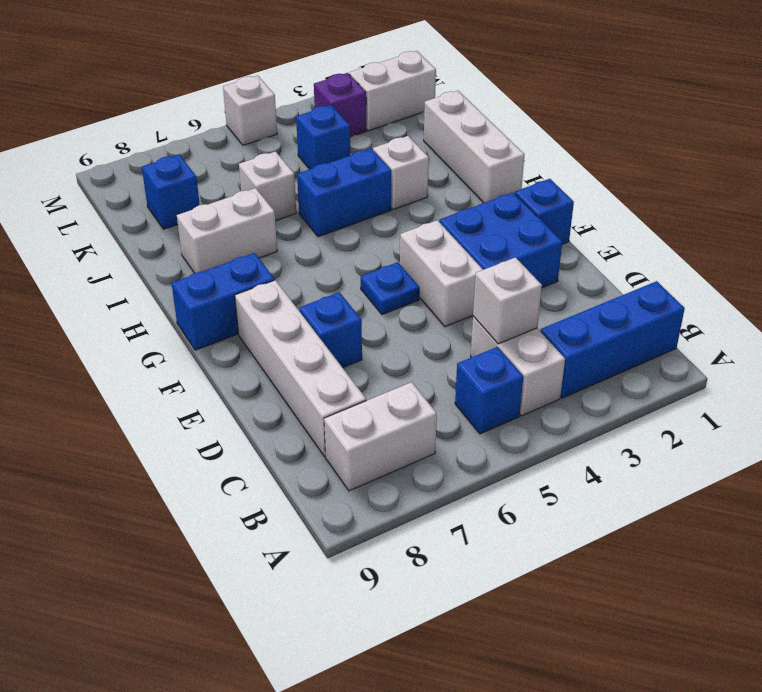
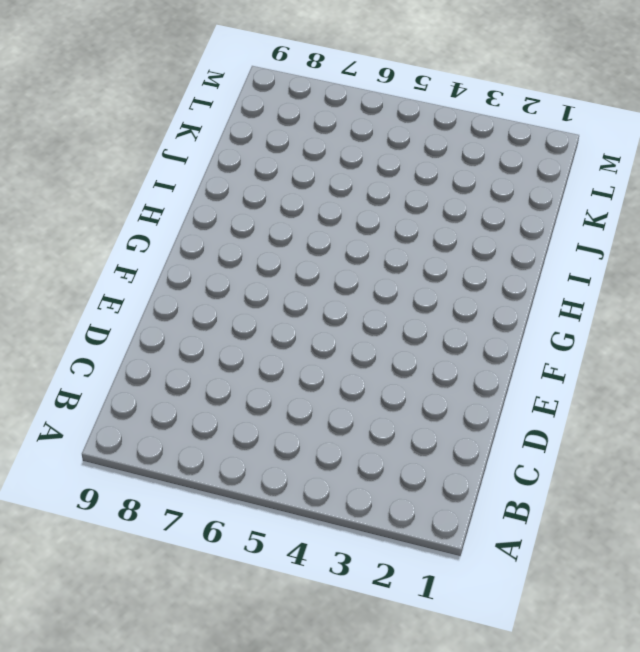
none -> blue brick B1:B3 level 1
none -> white brick B4:C4 level 1
none -> blue brick B5 level 1

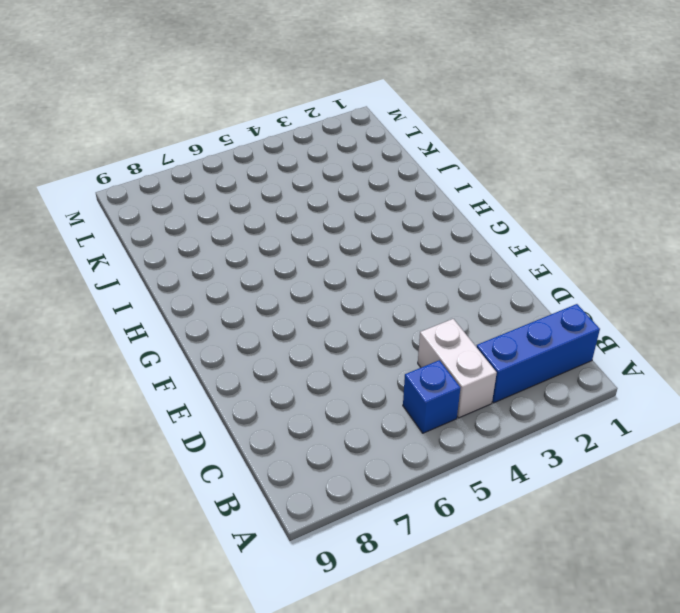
none -> white brick B7:B8 level 1
none -> white brick C8:F8 level 1
none -> blue brick E2:F3 level 1

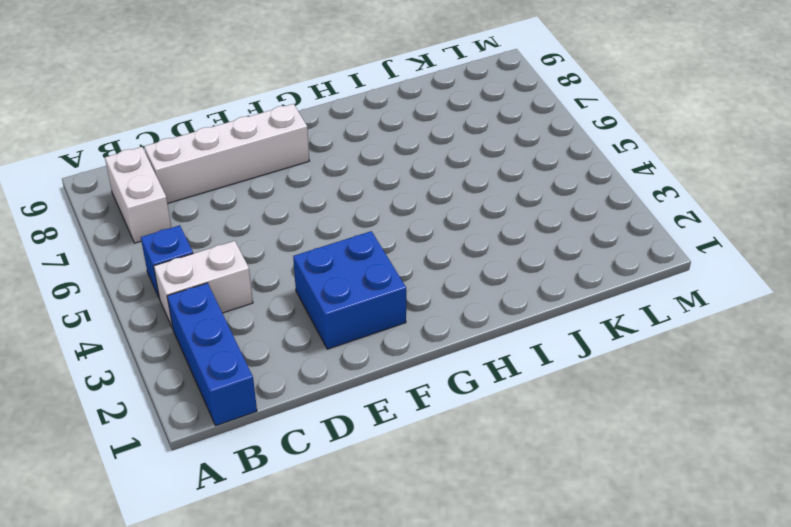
none -> white brick E4:F4 level 1
none -> blue brick E7 level 1
none -> blue brick F1 level 1

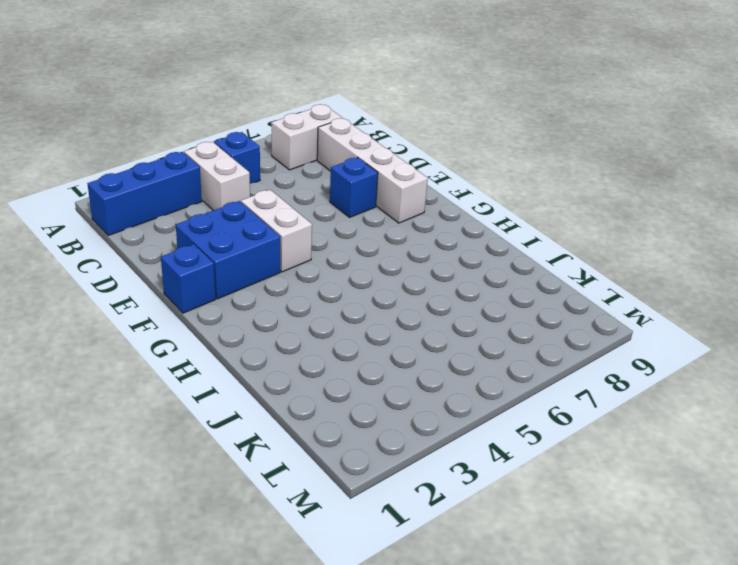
none -> blue plate F5 level 1
none -> blue brick G8:G9 level 1
none -> white brick H1:J1 level 1

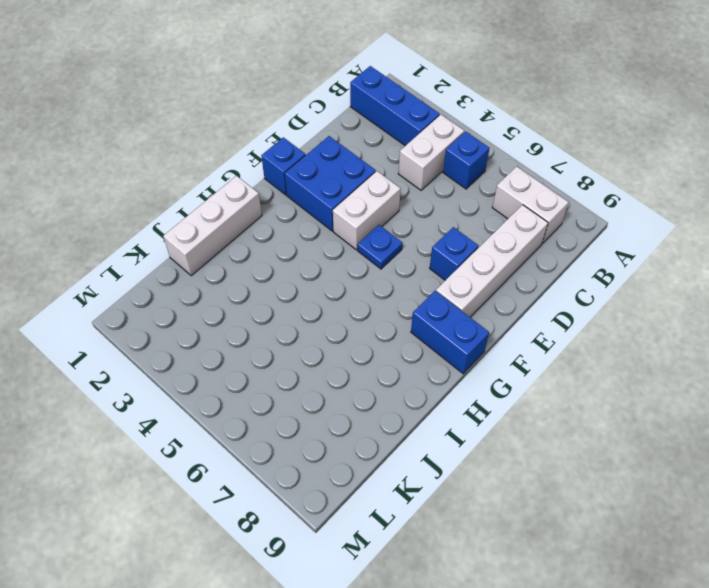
none -> white brick I3 level 1
none -> blue brick I4:I5 level 1
none -> white brick I7:I8 level 1

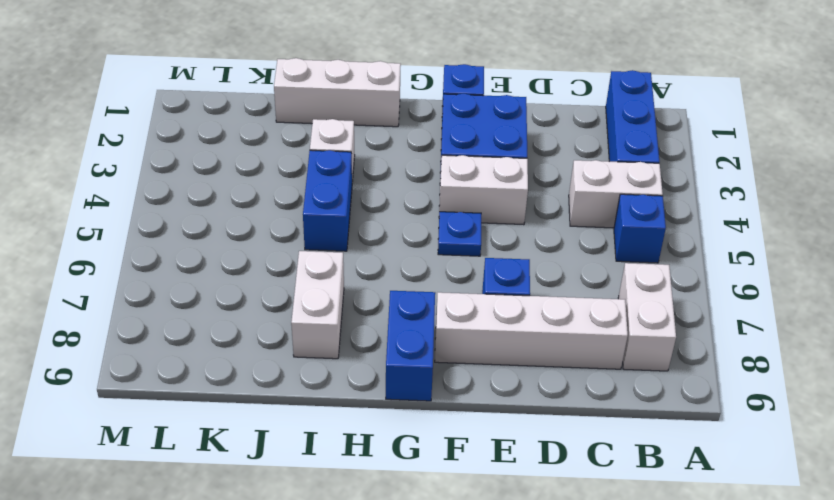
none -> white brick J6 level 1
none -> blue brick K4 level 1
none -> blue brick K8 level 1

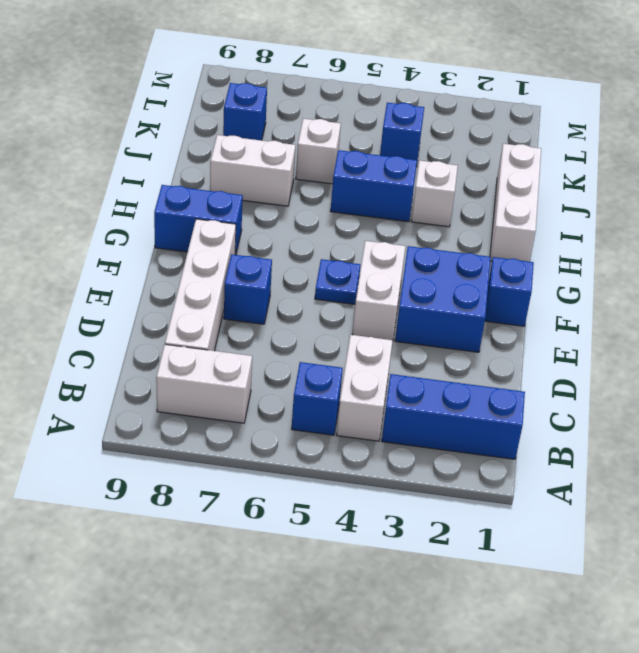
none -> white brick L1:L2 level 1
none -> purple brick L3 level 1
none -> white brick M5 level 1

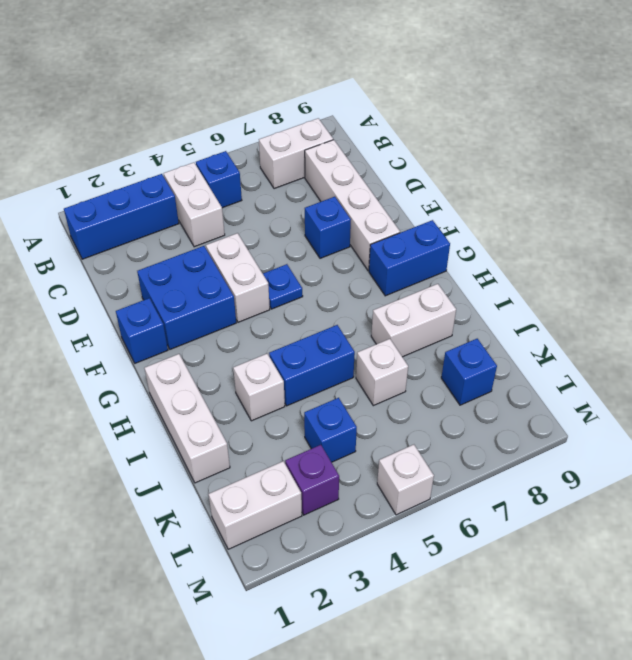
none -> white brick C4 level 2

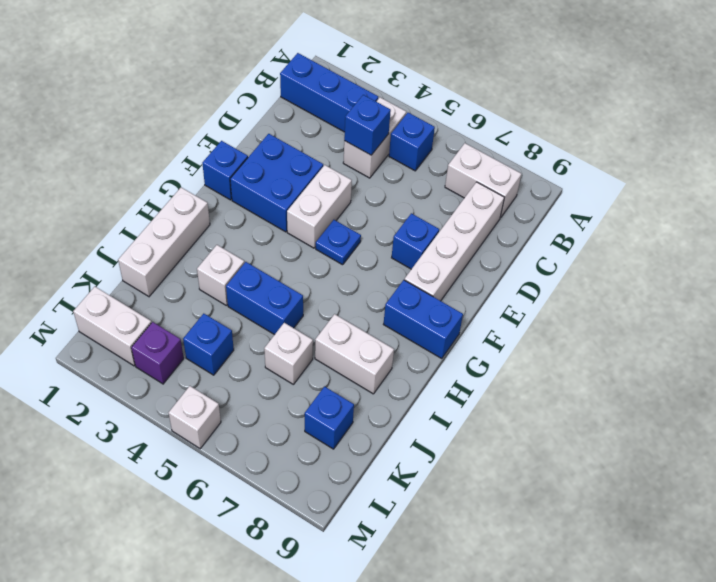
blue brick C4 level 2 -> white brick C4 level 2

